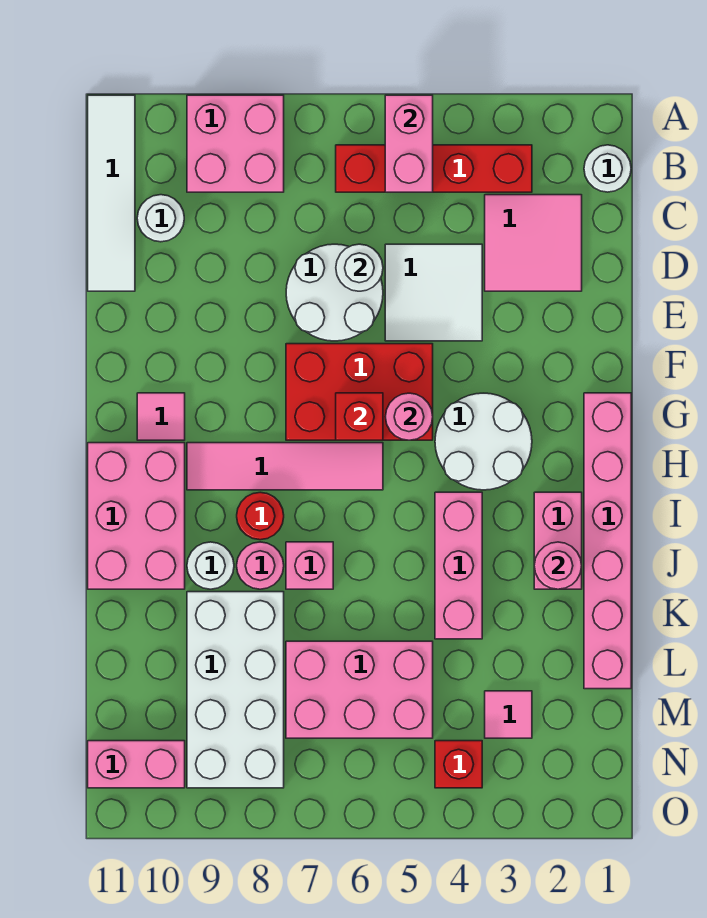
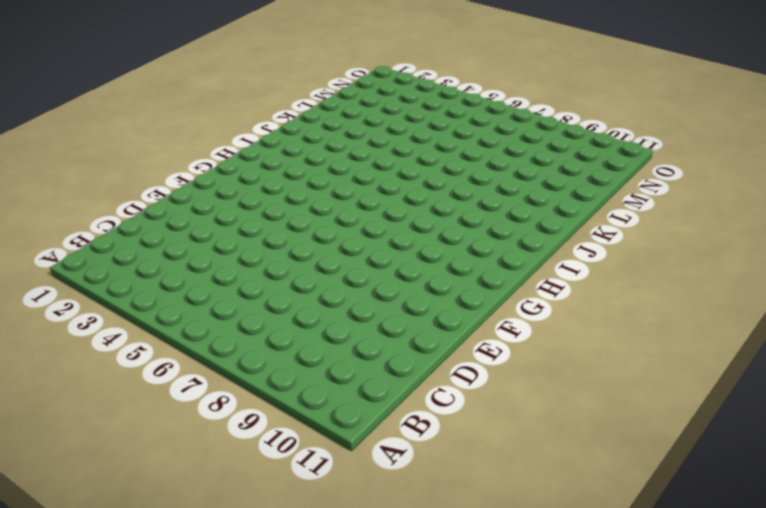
none -> pink brick A8:B9 level 1
none -> white tile A11:D11 level 1
none -> white round brick B1 level 1
none -> red brick B3:B6 level 1

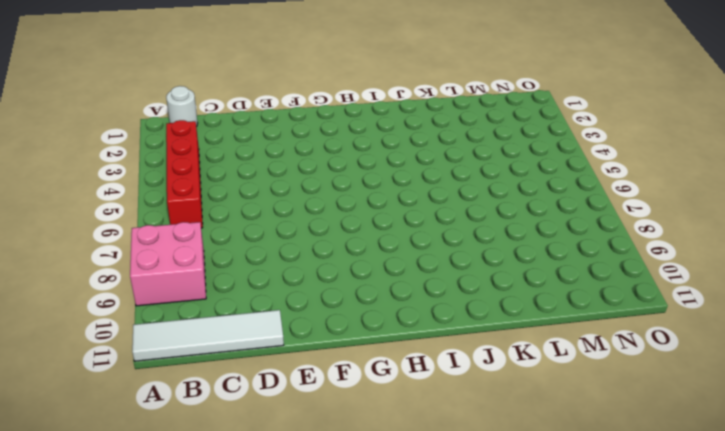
none -> pink tile C2:D3 level 1
none -> white round brick C10 level 1
none -> white tile D4:E5 level 1
none -> white round brick D6:E7 level 1

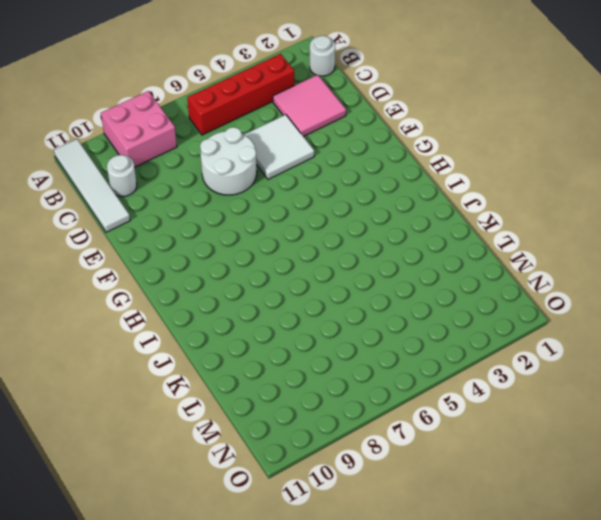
none -> red brick F5:G7 level 1
none -> pink brick G1:L1 level 1
none -> white round brick G3:H4 level 1
none -> pink tile G10 level 1

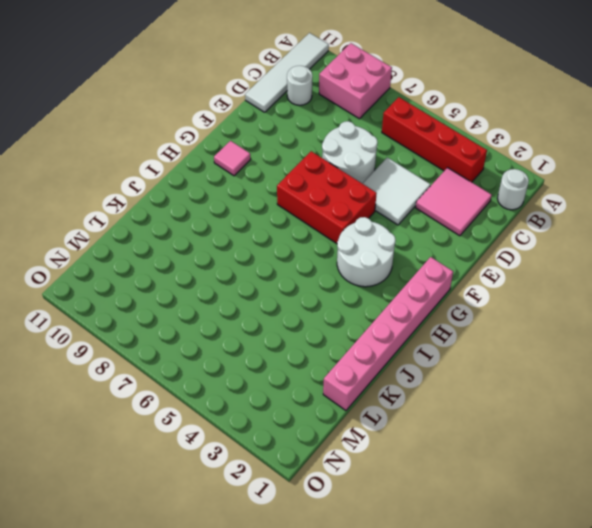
none -> pink tile H6:H9 level 1
none -> pink brick H10:J11 level 1
none -> pink brick I2:J2 level 1
none -> pink brick I4:K4 level 1

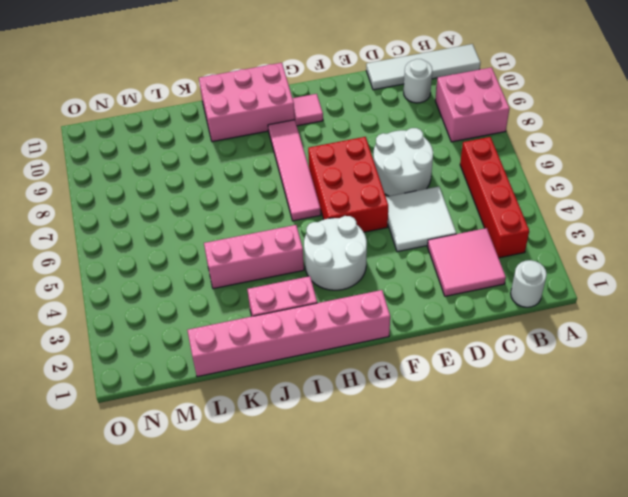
none -> red round brick I8 level 1
none -> pink brick J7 level 1
none -> pink round brick J8 level 1
none -> white round brick J9 level 1

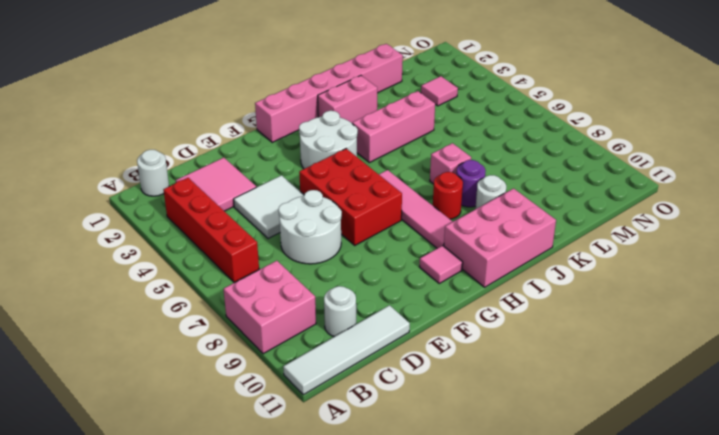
purple round brick J8 level 1 -> pink round brick J8 level 1
none -> white brick K8:N9 level 1
none -> pink brick L5:M7 level 1
none -> red brick N4 level 1
none -> pink brick N10:N11 level 1

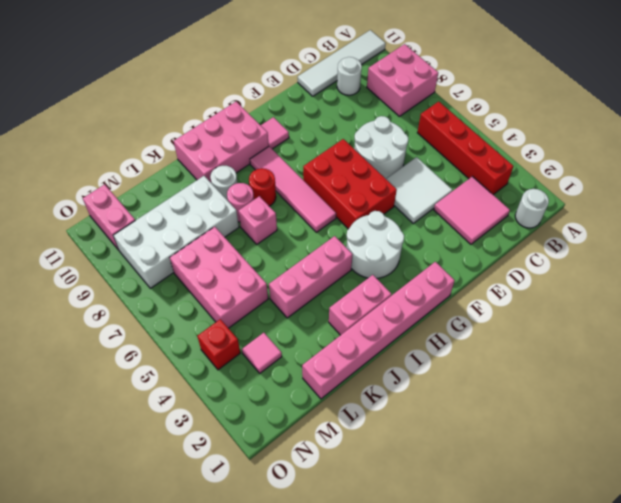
none -> pink brick A5:B5 level 2
none -> white round brick D6 level 2
none -> pink round brick G5 level 2
none -> red brick G6 level 2

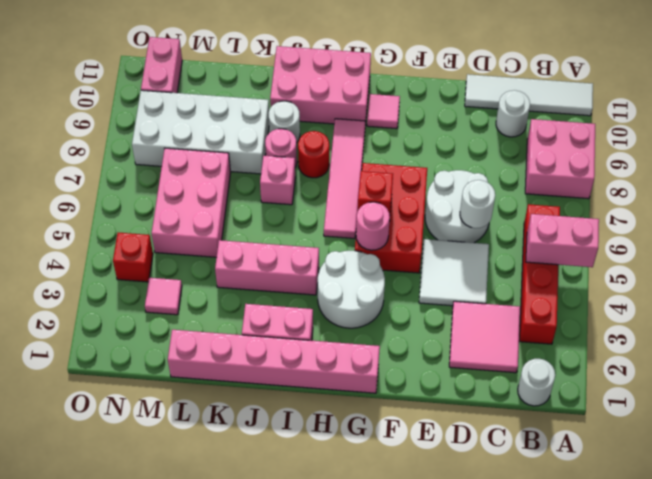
none -> pink round brick J2 level 2

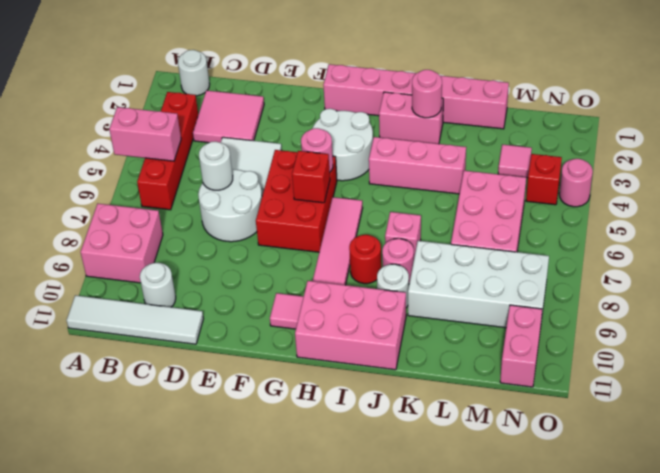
pink round brick O4 level 1 -> none

